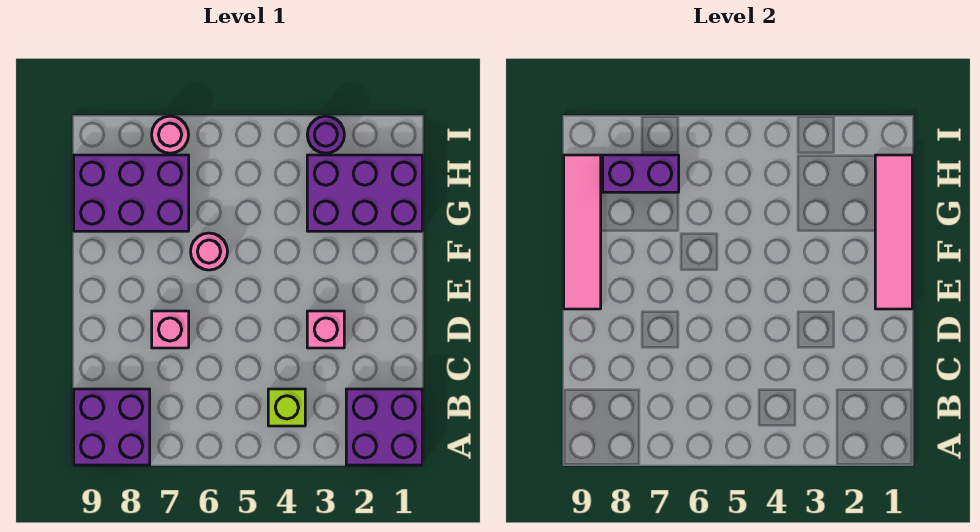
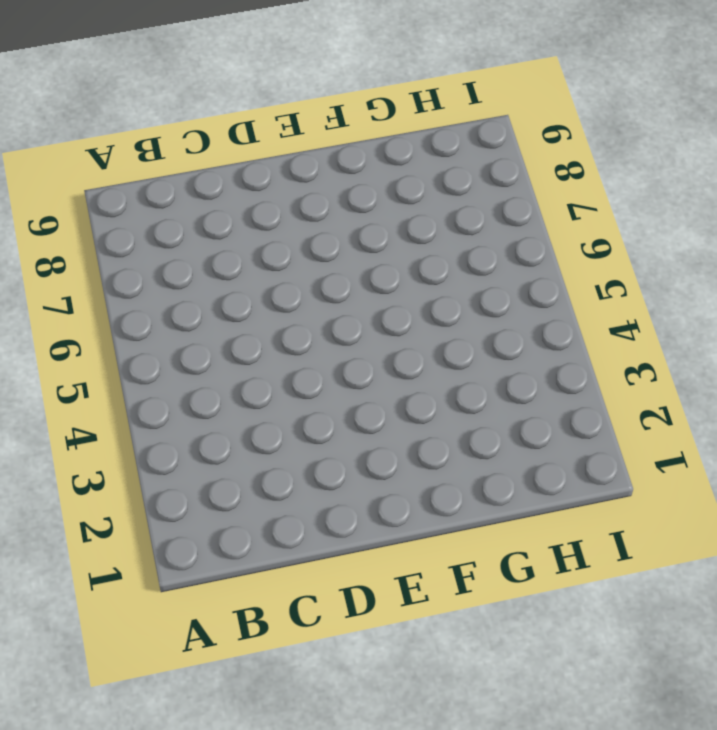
none -> purple brick A1:B2 level 1
none -> purple brick A8:B9 level 1
none -> lime brick B4 level 1

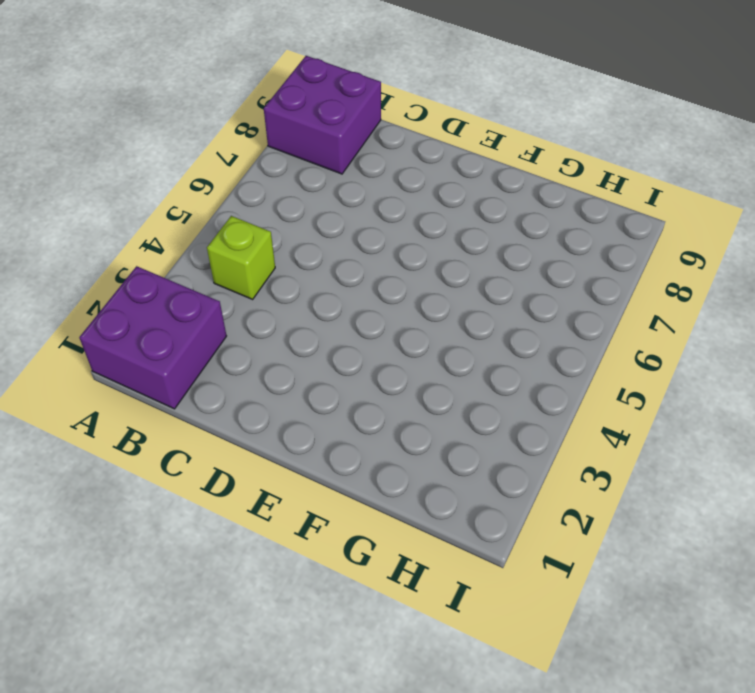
none -> pink brick D3 level 1
none -> pink brick D7 level 1
none -> pink round brick F6 level 1

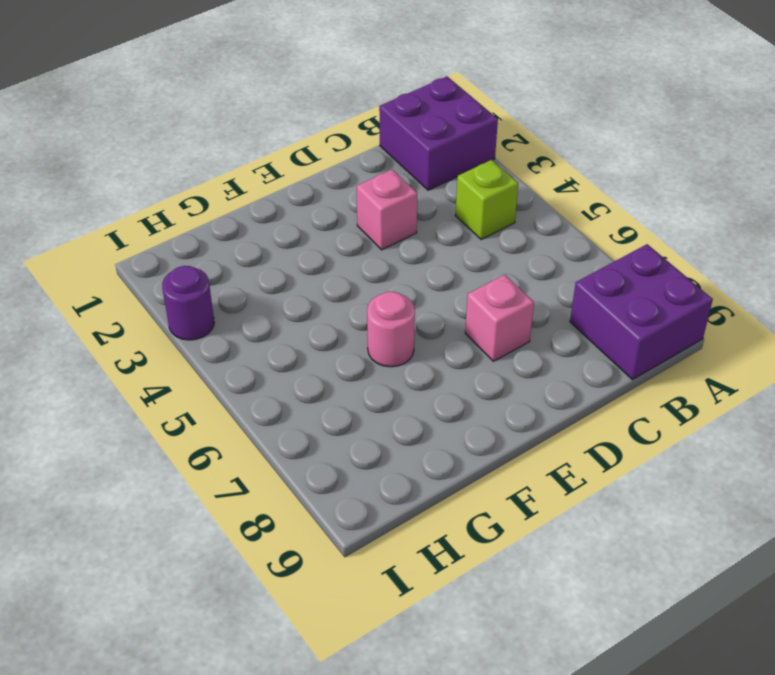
none -> purple brick G1:H3 level 1
none -> purple brick G7:H9 level 1
none -> pink round brick I7 level 1

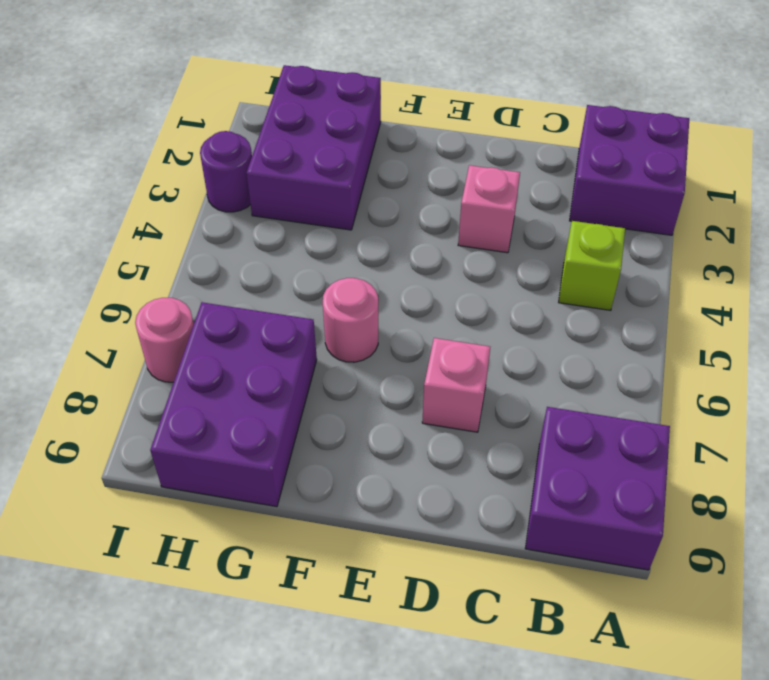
none -> pink tile E1:H1 level 2
none -> pink tile E9:H9 level 2
none -> purple brick H7:H8 level 2

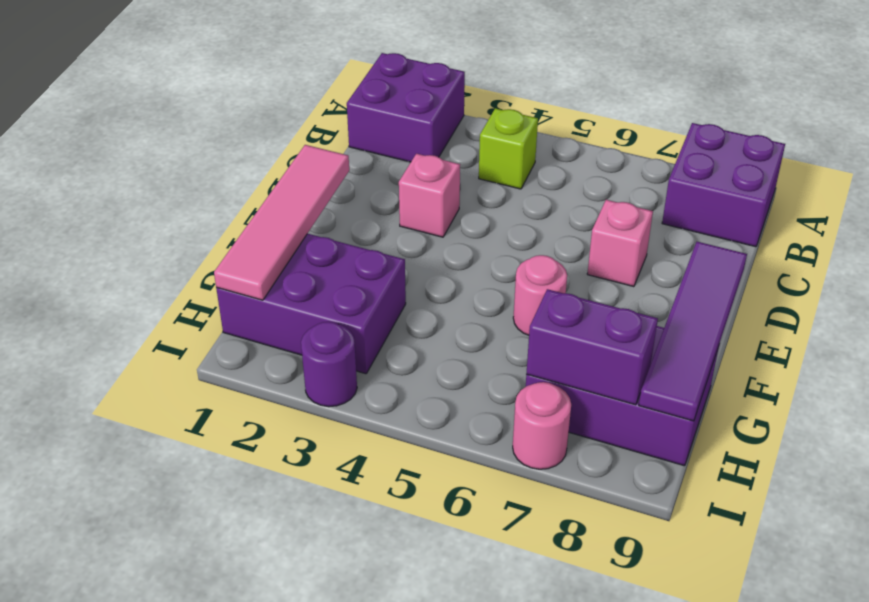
purple tile E9:H9 level 2 -> pink tile E9:H9 level 2

